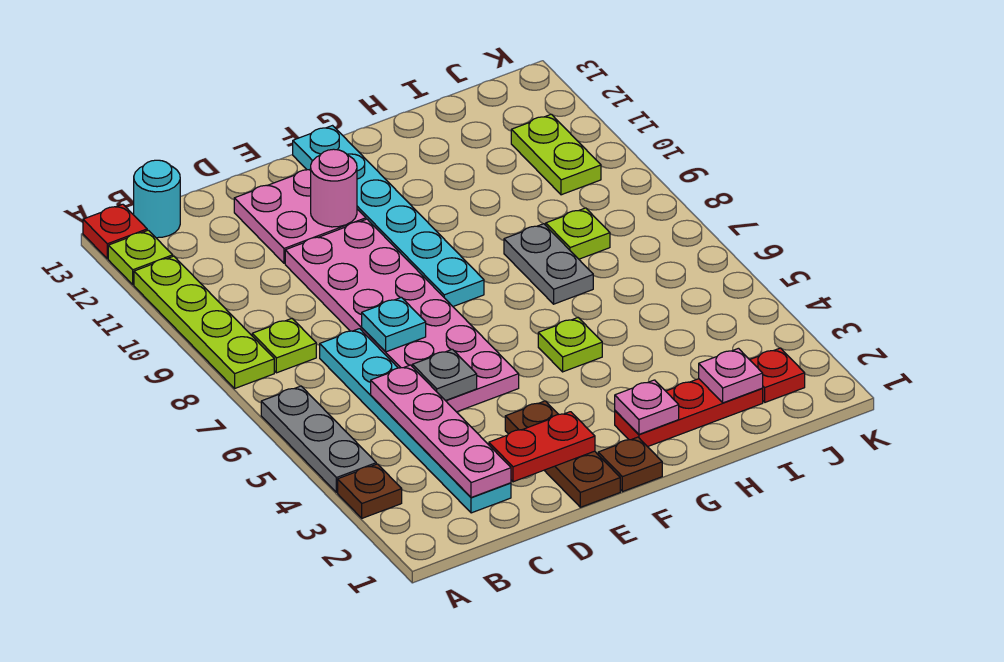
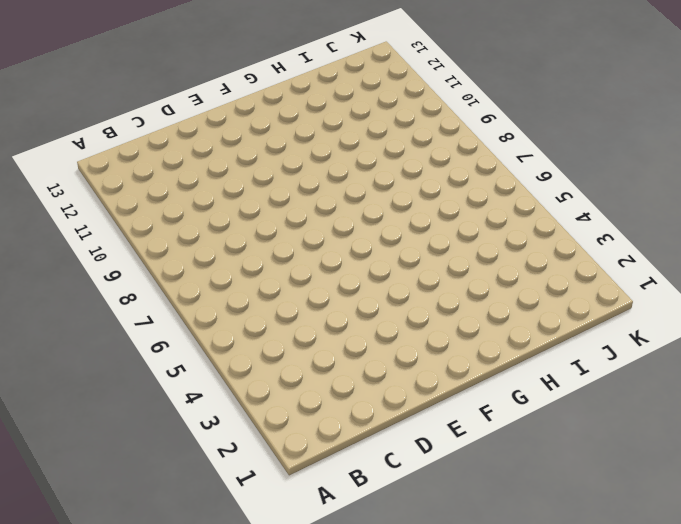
none -> brown plate A3 level 1
none -> grey plate A4:A6 level 1
none -> lime plate A8:A11 level 1

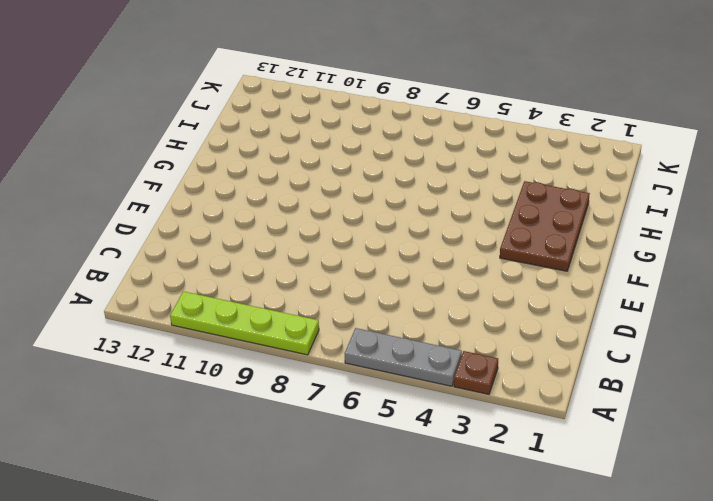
brown plate F2:H3 level 1 -> red plate G2:I2 level 1
none -> lime plate A12 level 1
none -> red plate A13 level 1
none -> lime plate B8 level 1

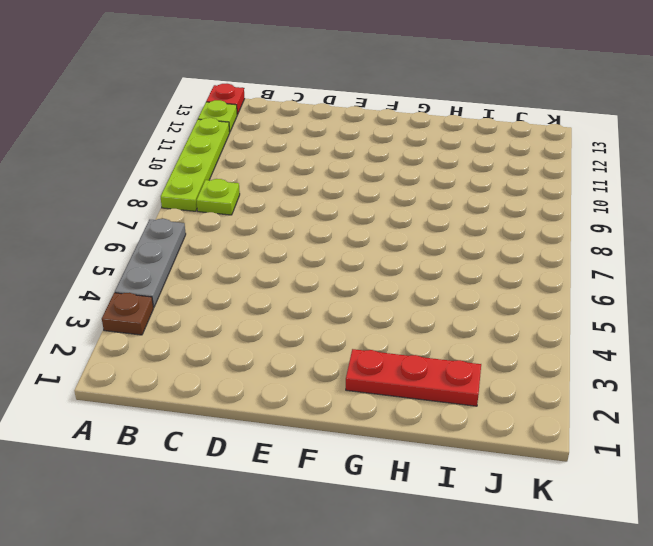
none -> cyan round brick B13 level 1
none -> cyan plate C2:C7 level 1
none -> pink plate D5:E10 level 1

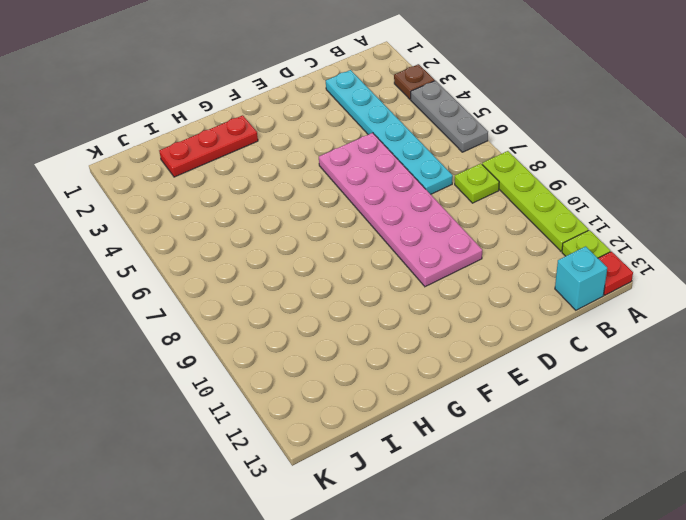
cyan brick B13 level 1 -> cyan round brick B13 level 1
none -> pink plate D11:E12 level 1
none -> brown plate E1:E3 level 1
none -> brown plate F1 level 1

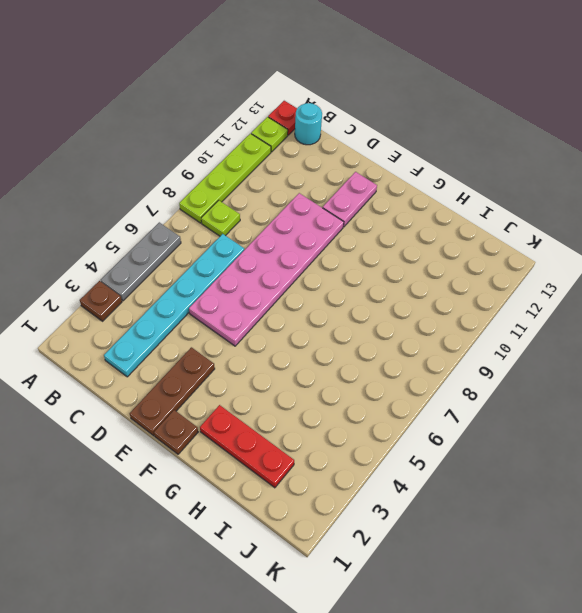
pink plate E11:E12 level 1 -> pink plate D11:E12 level 1
none -> cyan plate F8:F13 level 1
none -> lime plate G5 level 1
none -> grey plate H7:H8 level 1

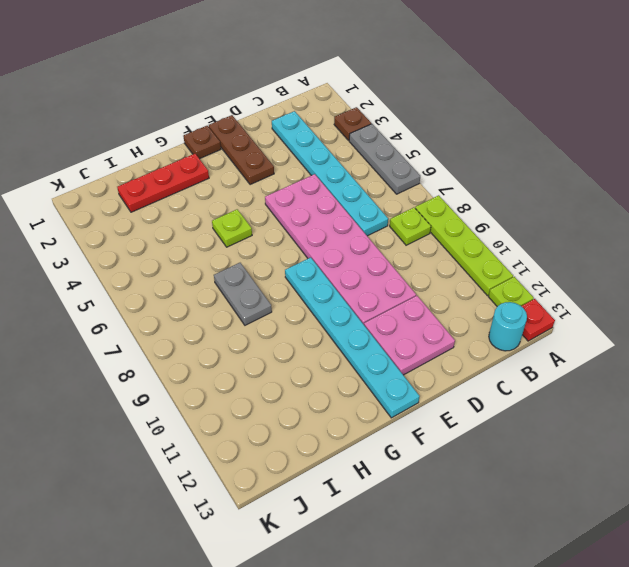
none -> lime plate I8 level 1
none -> red plate J2 level 1
none -> lime plate J10:J11 level 1

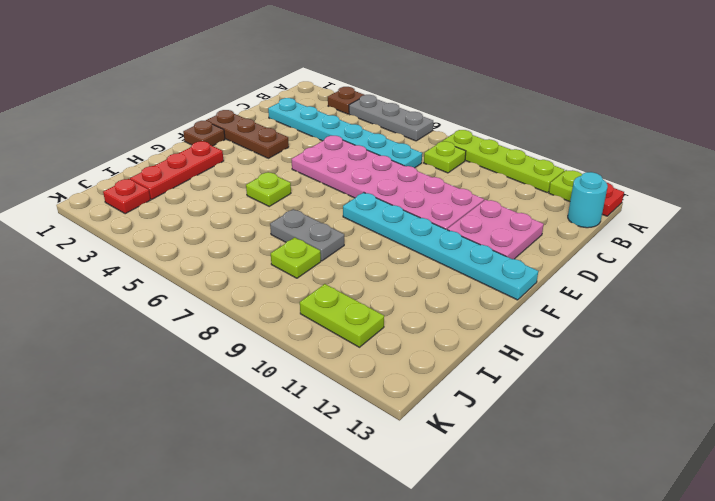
none -> pink plate C2:C5 level 2
none -> red plate D2:E2 level 2
none -> grey plate D5 level 2

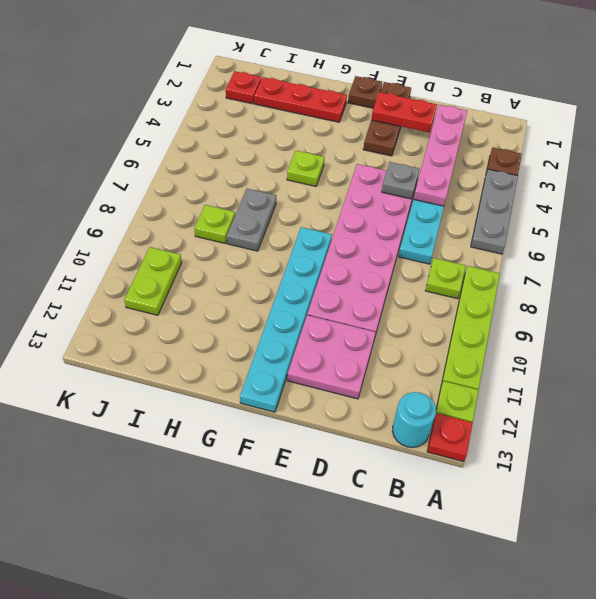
none -> cyan plate D7 level 2
none -> pink round brick E11 level 2
none -> pink plate G2 level 2

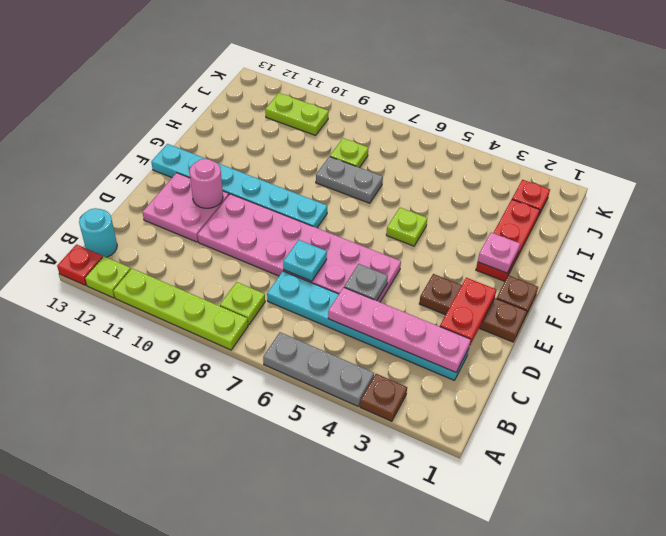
none -> pink plate I2 level 2

